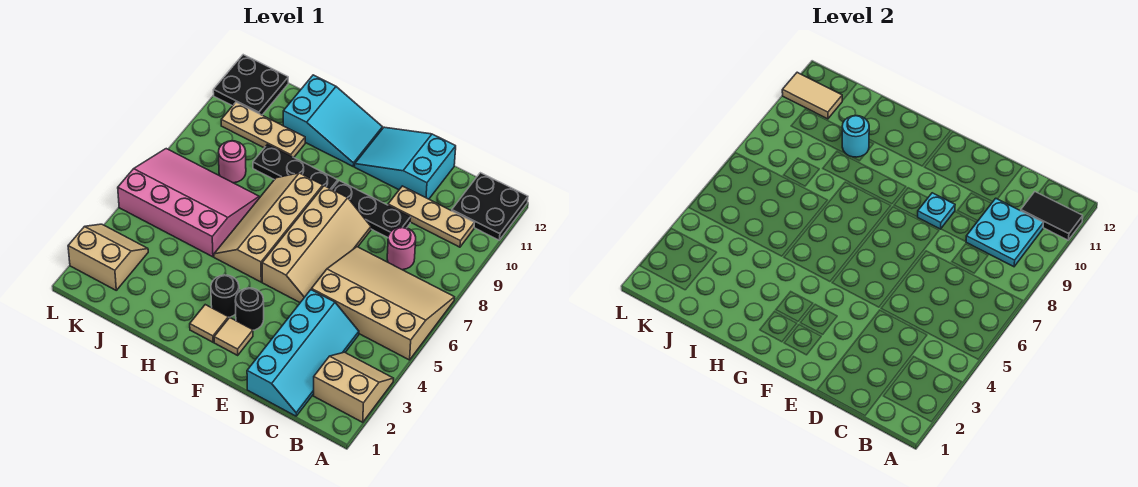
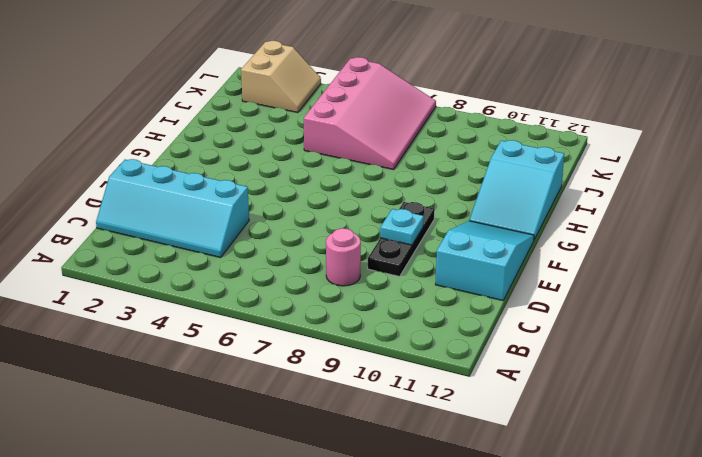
none -> tan slope A2:B3 level 1 top 2
none -> tan slope A5:D7 level 1 top 5
none -> black plate A11:B12 level 1

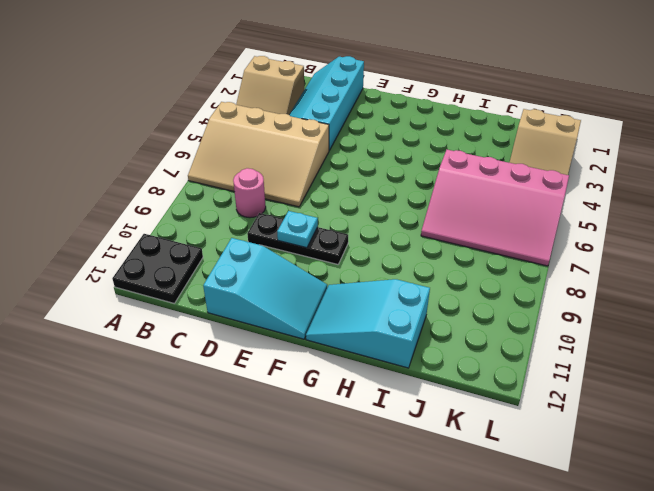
none -> tan plate B10:D10 level 1
none -> tan slope E5:F8 level 1 top F
none -> tan tile F2 level 1

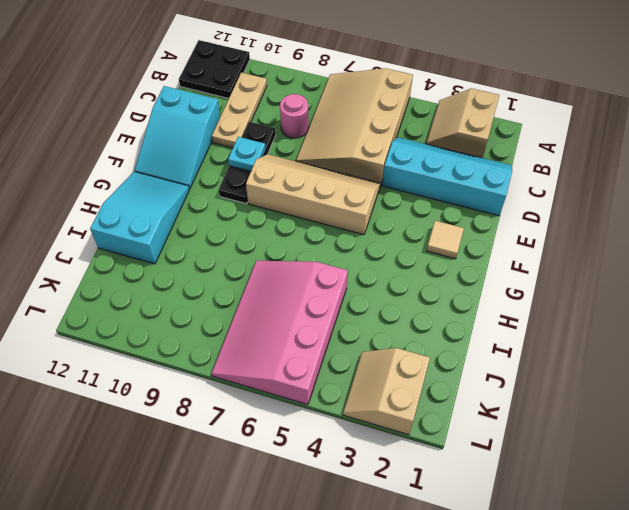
none -> black round brick F3 level 1
none -> tan tile G2 level 1
none -> black round brick G3 level 1

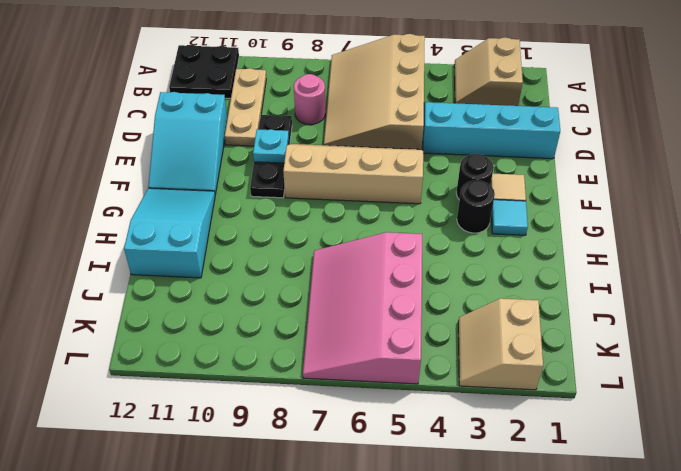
cyan tile G2 level 1 -> tan tile G2 level 1
none -> tan slope G5:H8 level 1 top G
none -> black plate G9:I9 level 1
none -> tan plate I10:K10 level 1

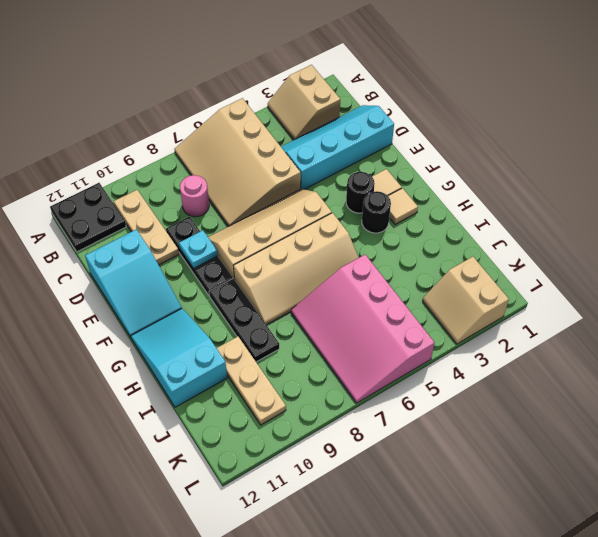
none -> pink round brick J8 level 1
none -> black plate K11:L12 level 1
none -> black tile A11:B11 level 2

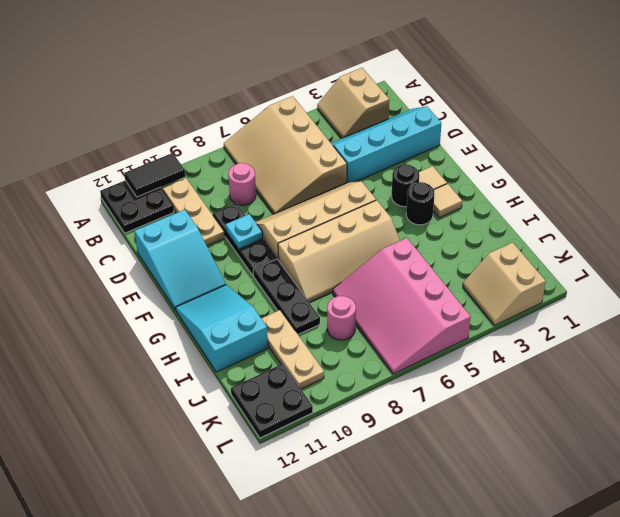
black tile A10:A11 level 2 -> black tile A11:B11 level 2
none -> cyan plate B9:C10 level 2
none -> cyan round brick I10 level 2
none -> tan tile K11:L11 level 2

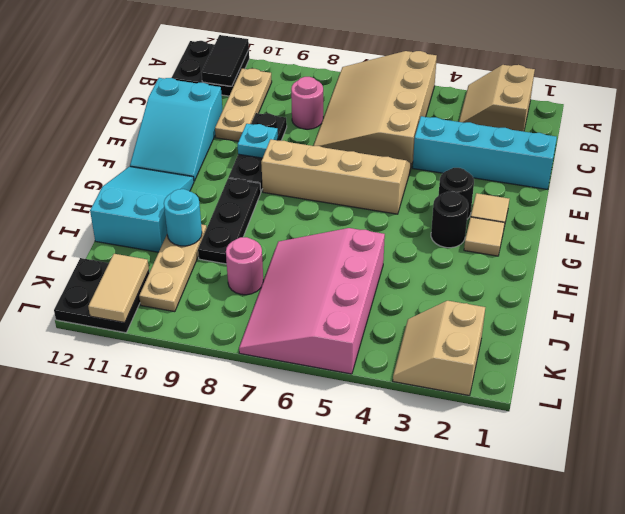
none -> tan slope G5:H8 level 1 top G
none -> cyan plate B9:C10 level 2

